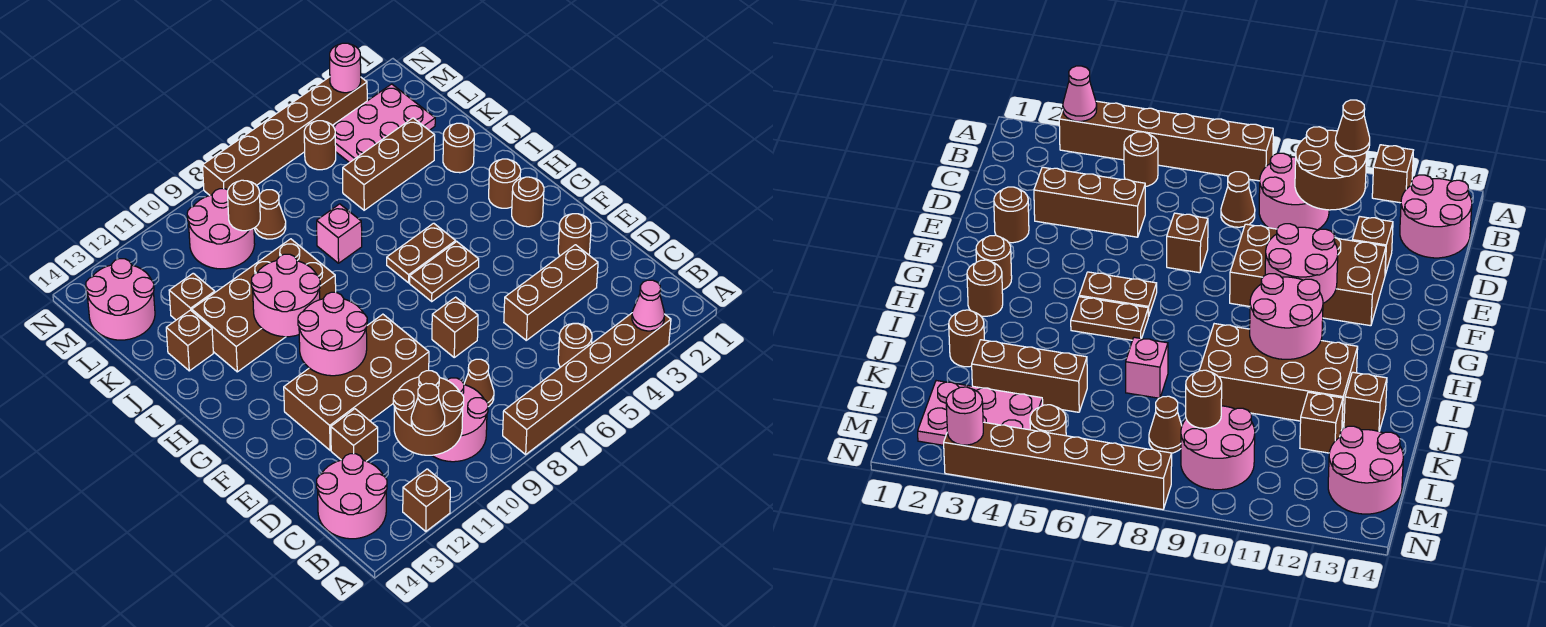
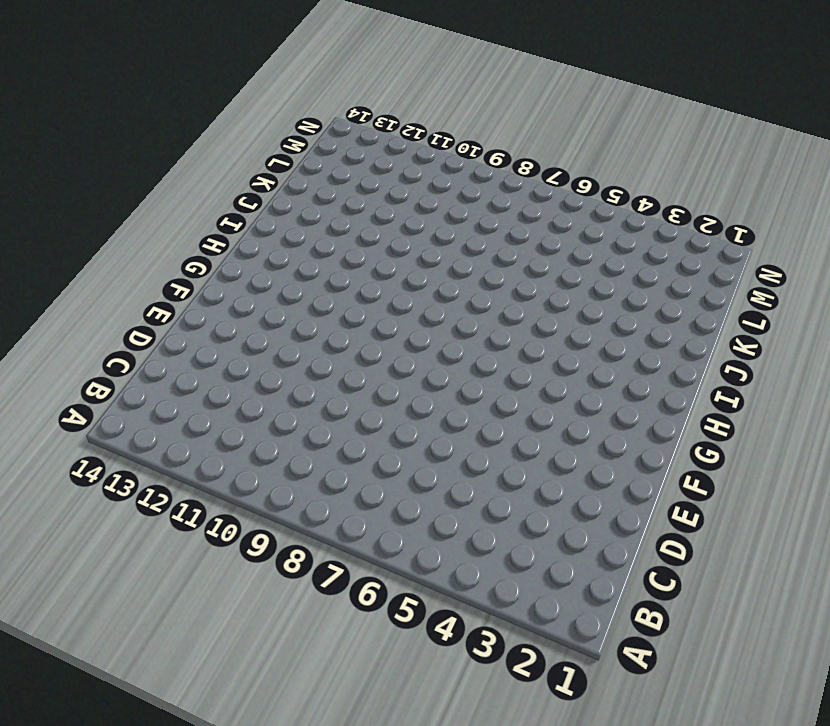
none -> brown brick A3:A8 level 1
none -> brown brick A12 level 1
none -> brown round brick B5 level 1
none -> pink round brick B9:C10 level 1

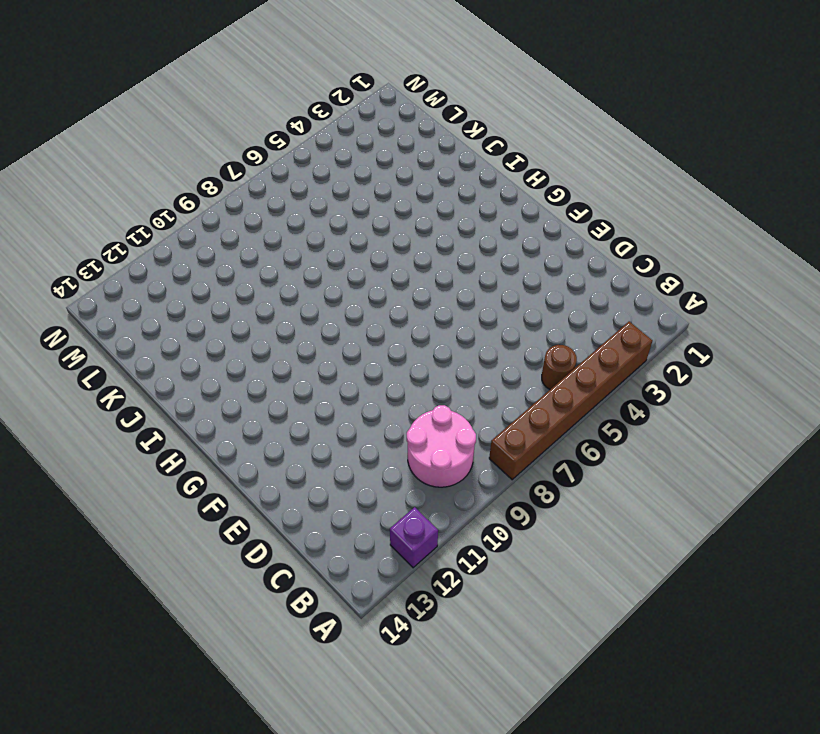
purple brick A12 level 1 -> brown brick A12 level 1
none -> pink round brick B13:C14 level 1
none -> brown cone C8 level 1
none -> brown brick D3:D5 level 1
none -> brown brick D12 level 1

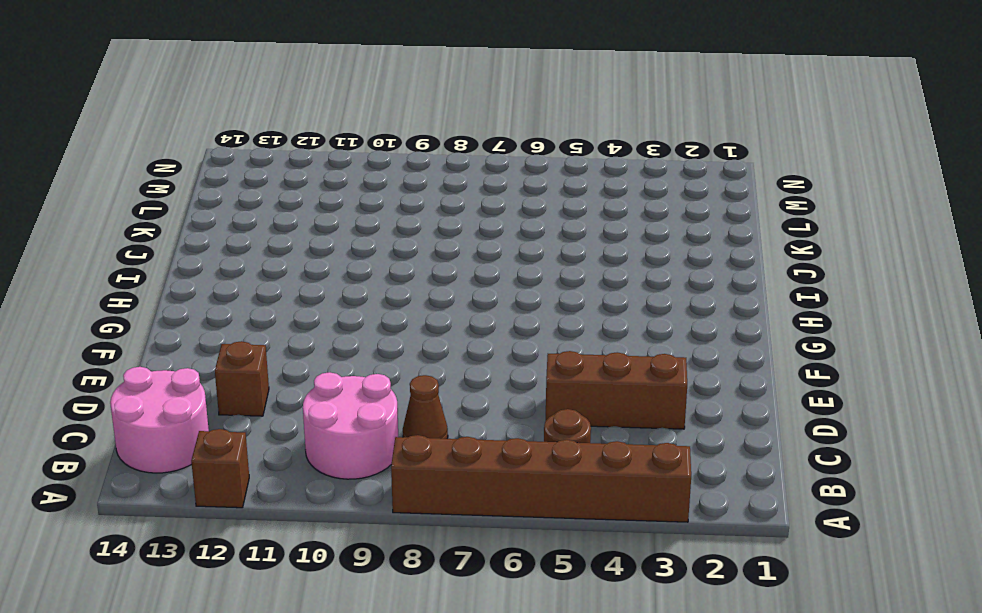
none -> brown round brick E2 level 1
none -> brown brick E7 level 1
none -> brown brick E9:F12 level 1
none -> brown round brick G2 level 1

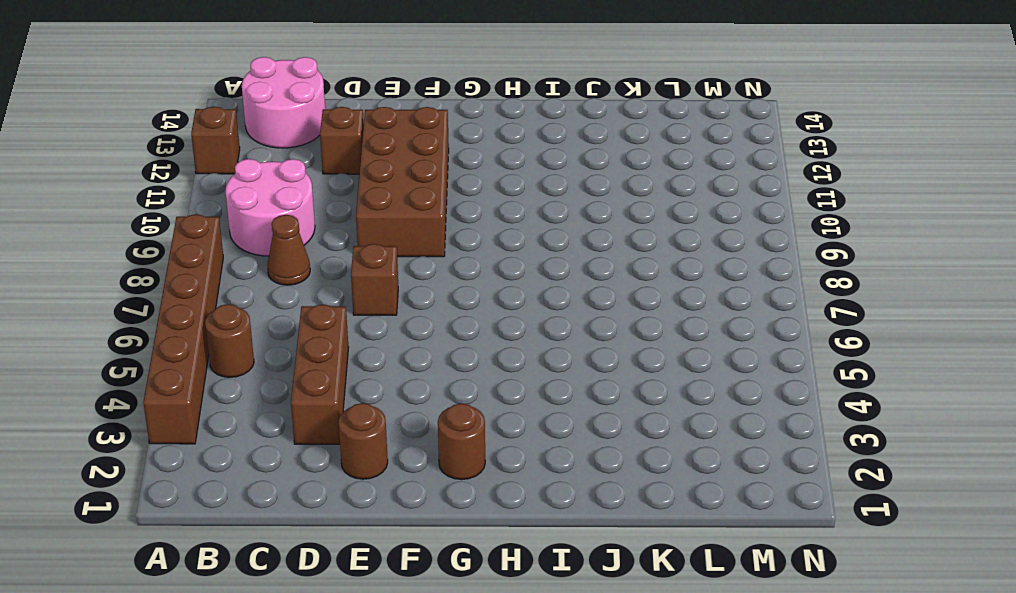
none -> brown plate G5:G6 level 1
none -> brown round brick H2 level 1
none -> brown plate H5:H6 level 1
none -> brown brick I9:J12 level 1

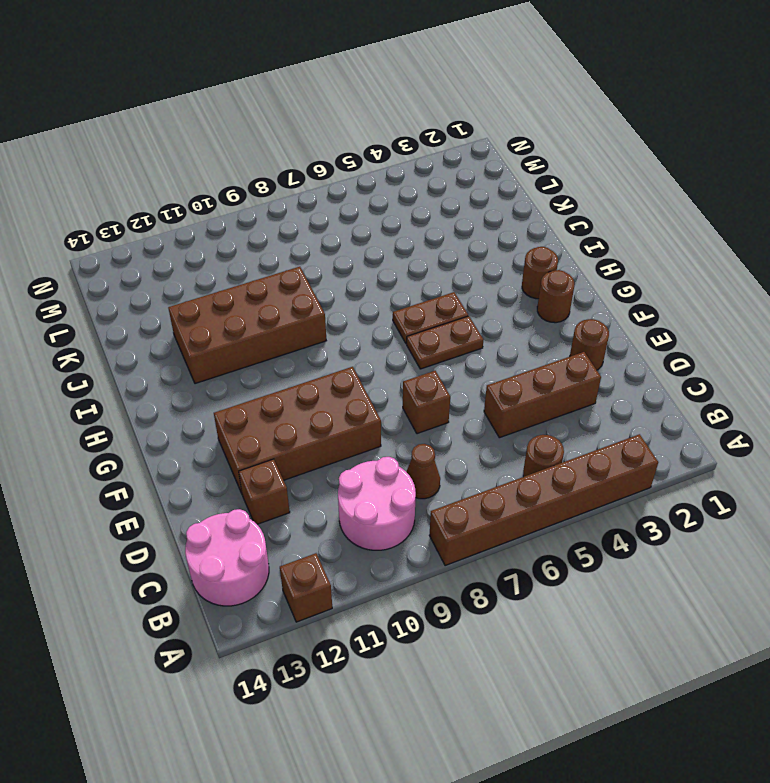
none -> brown round brick J2 level 1
none -> pink brick J7 level 1
none -> brown brick J13 level 1
none -> brown brick K3:K5 level 1

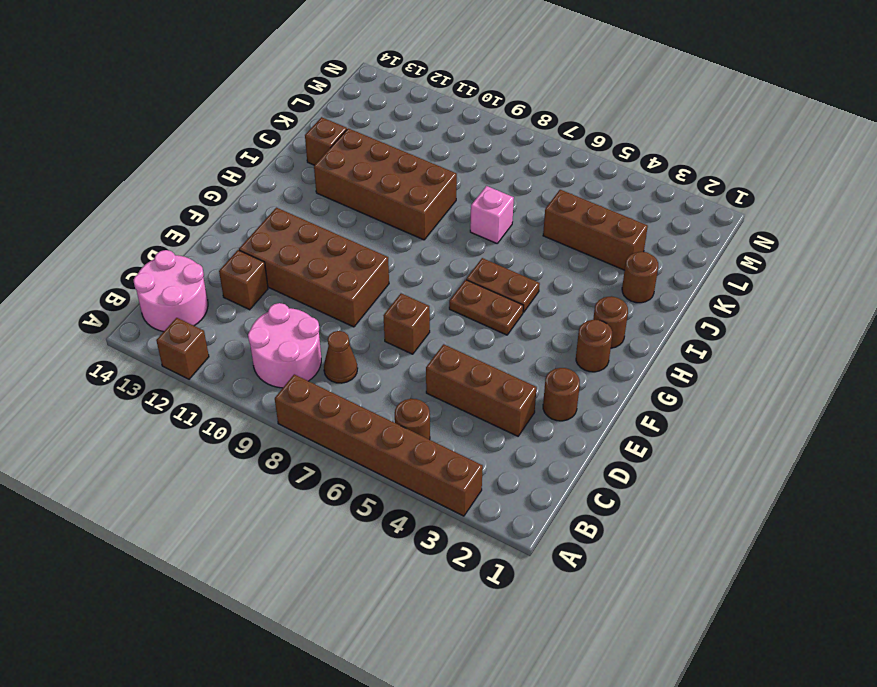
none -> brown brick K12 level 1
none -> pink plate L2:M4 level 1
none -> brown cone L8 level 1
none -> pink round brick L9:M10 level 1

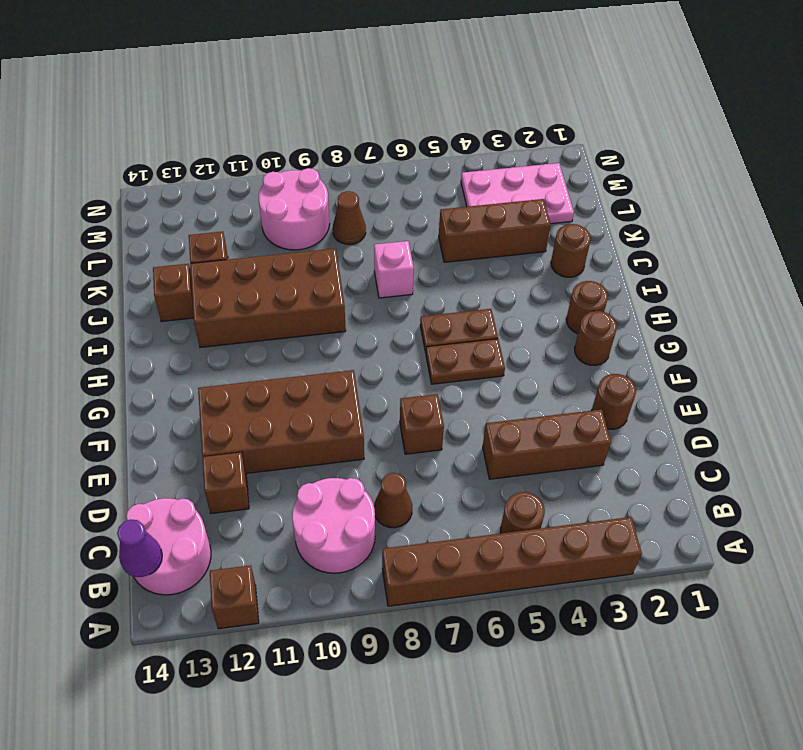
purple cone B14 level 2 -> none
none -> pink round brick L13:M14 level 1
none -> brown round brick M5 level 1
none -> brown brick N3:N8 level 1
none -> pink cone A3 level 2

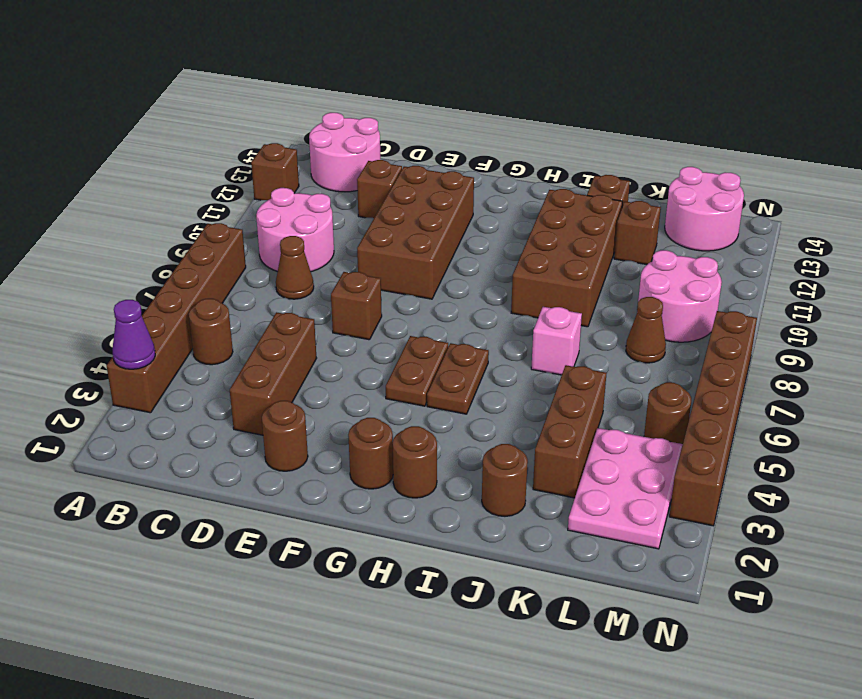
purple cone A3 level 2 -> pink cone A3 level 2
none -> brown round brick B10:C11 level 2
none -> pink round brick F10:G11 level 2
none -> pink round brick H10:I11 level 2
none -> brown round brick L9 level 2

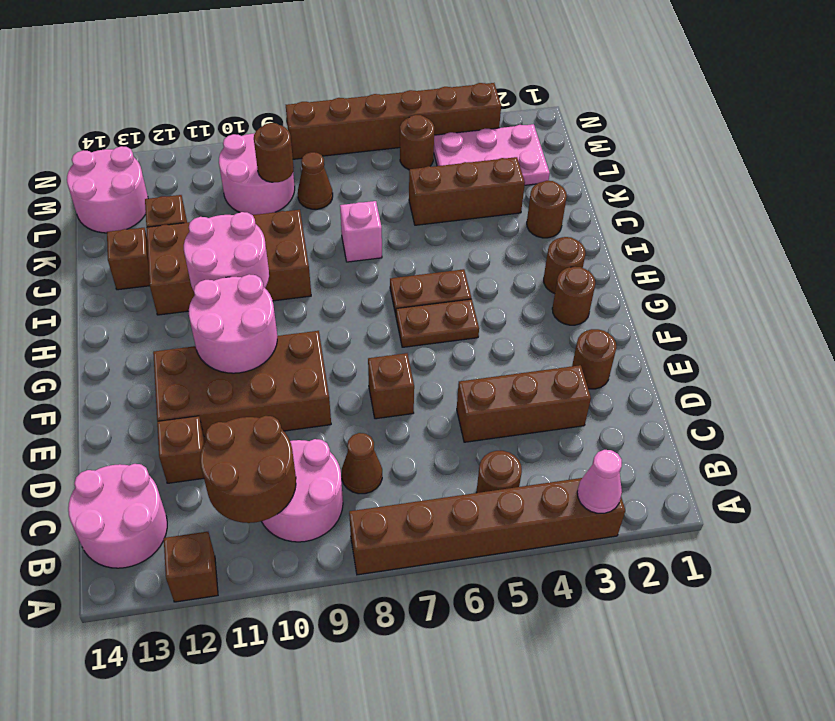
none -> pink round brick N3 level 2
none -> brown cone B11 level 3

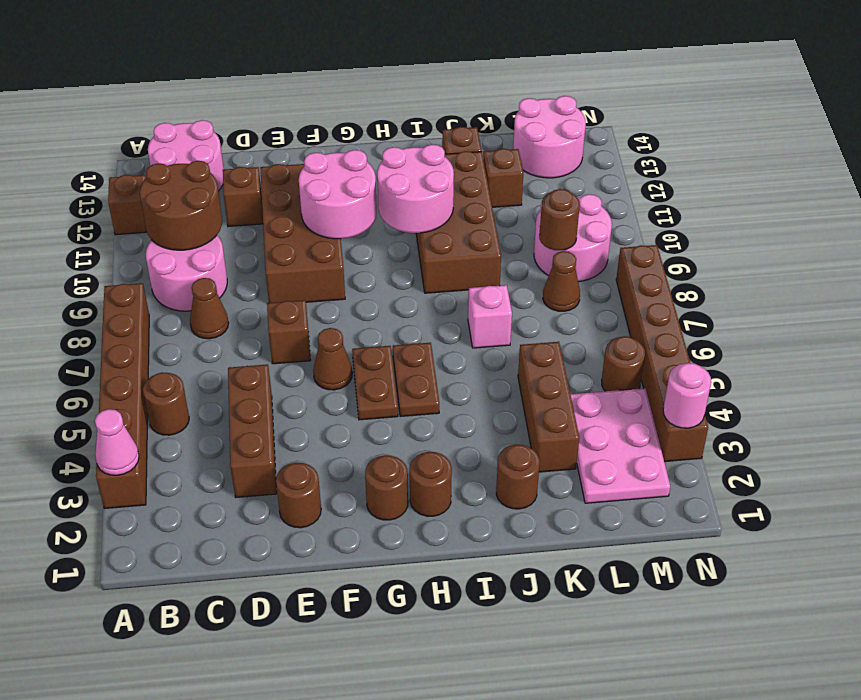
brown cone F6 level 1 -> brown cone B11 level 3

